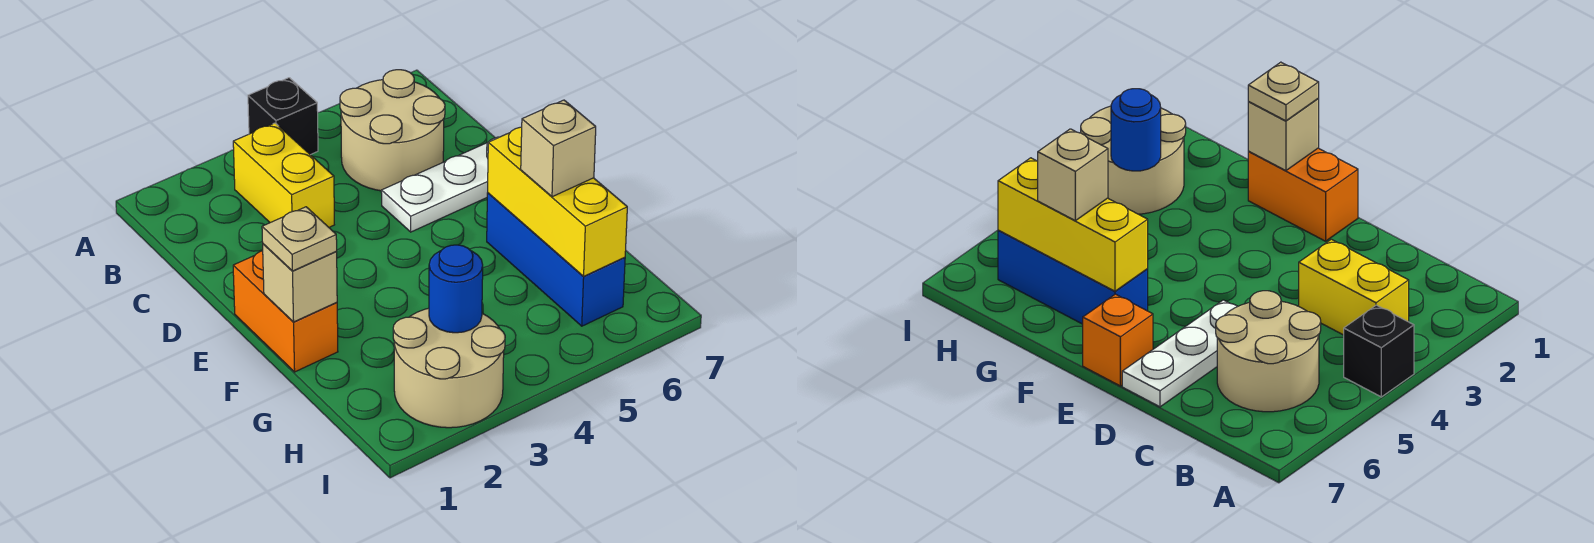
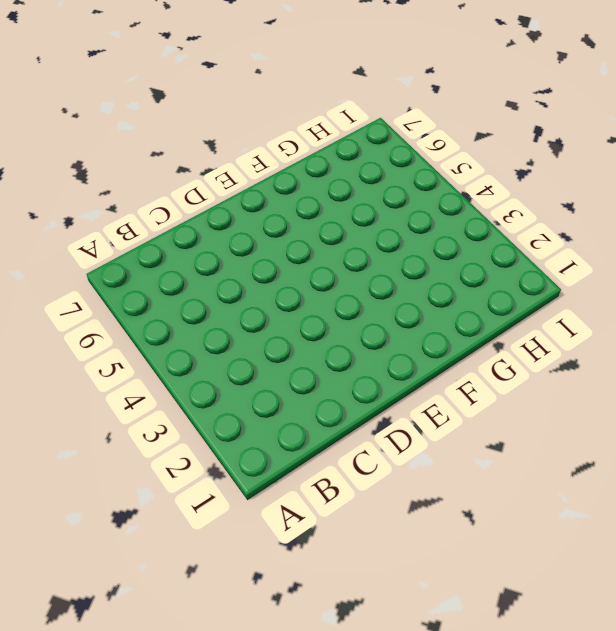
none -> black brick A4 level 1
none -> yellow brick B3:C3 level 1
none -> tan round brick B5:C6 level 1

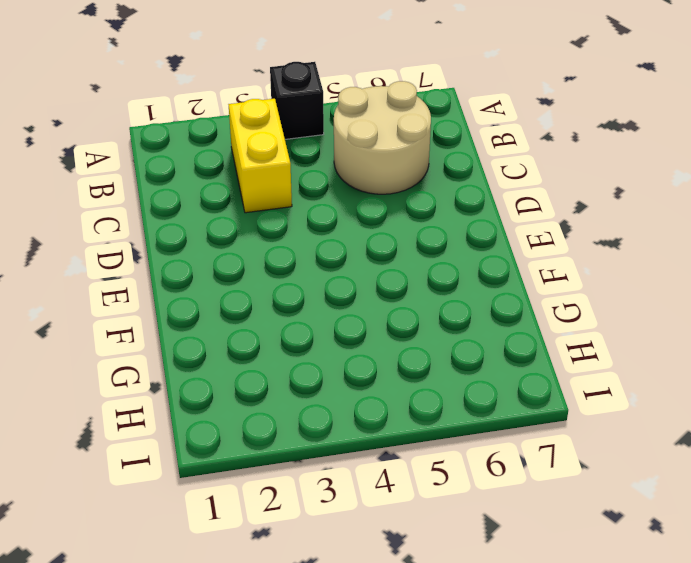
none -> white plate D5:D7 level 1
none -> orange brick E1:F1 level 1
none -> orange brick E7 level 1

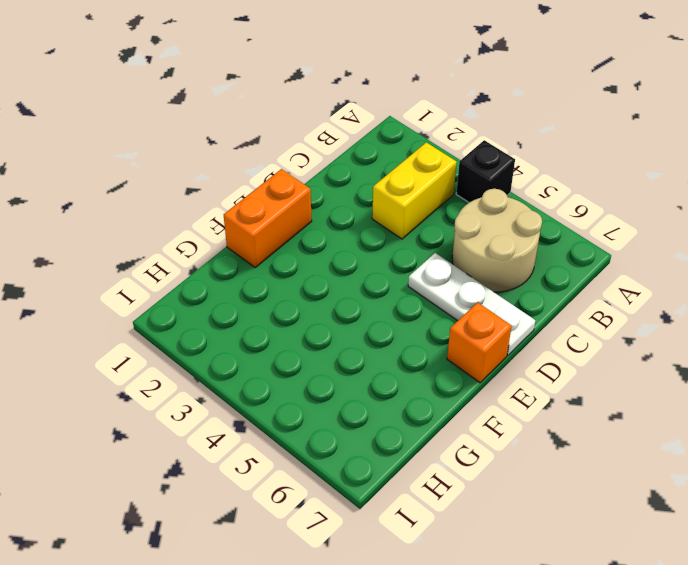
none -> blue brick F6:H6 level 1
none -> tan round brick H2:I3 level 1
none -> tan brick F1 level 2

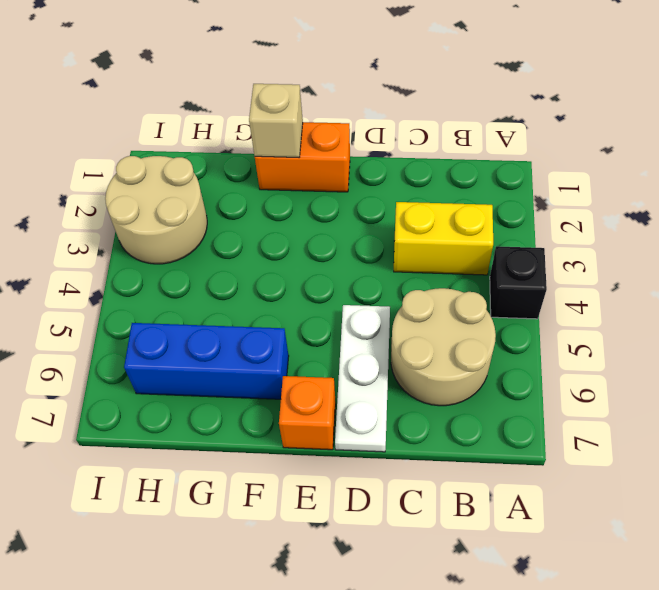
none -> yellow brick F6:H6 level 2
none -> blue round brick H3 level 2
none -> tan plate F1 level 3

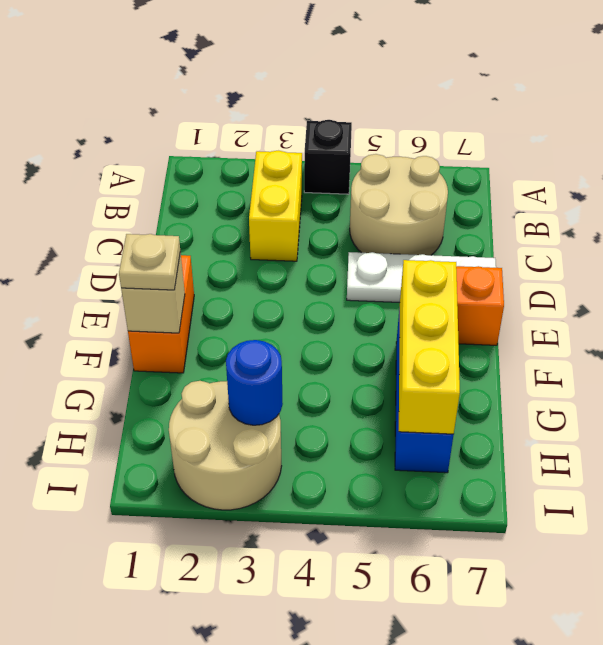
none -> tan brick G6 level 3

